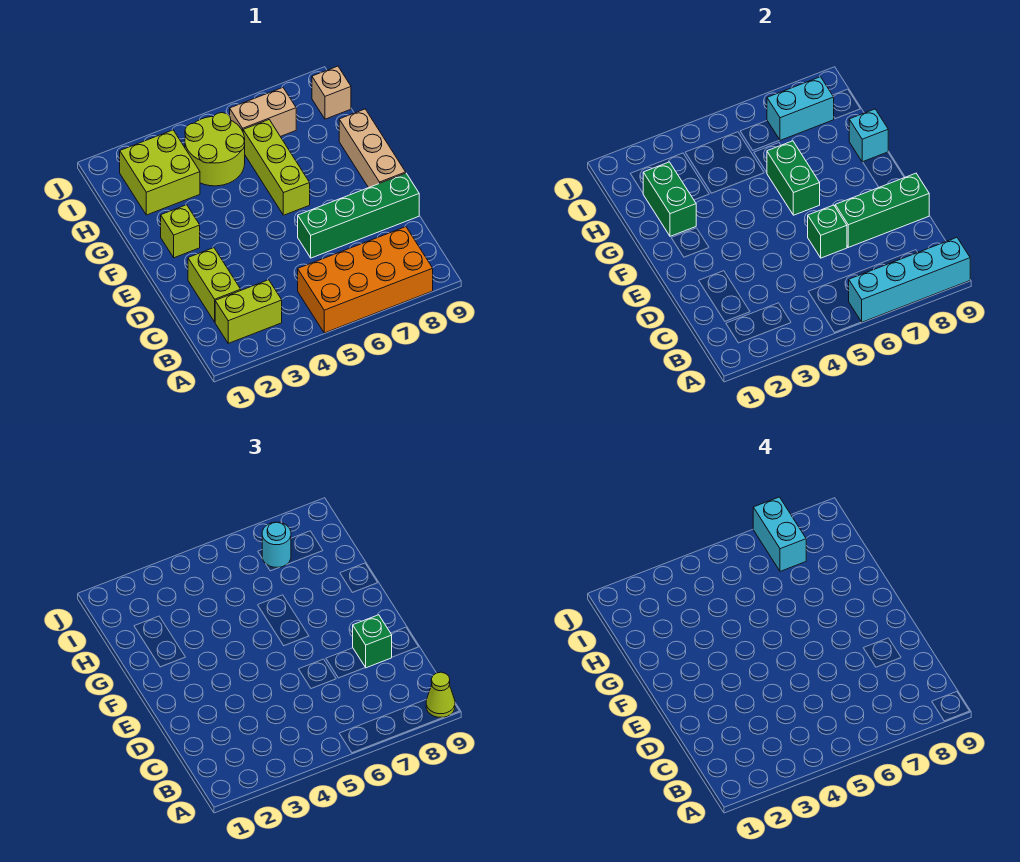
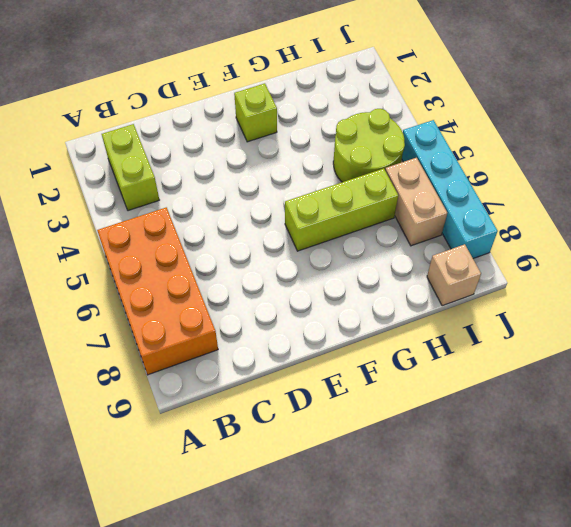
cyan brick J5:J8 level 1 -> cyan brick A6:A9 level 2
none -> lime brick C2:D2 level 1
none -> green brick D6:D9 level 1
none -> tan brick E9:G9 level 1

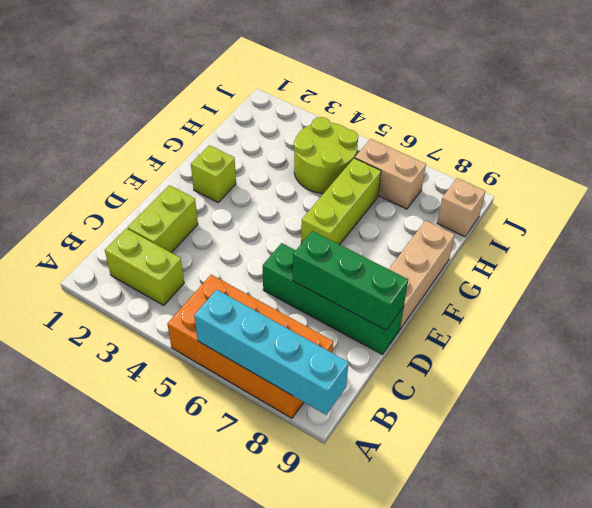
none -> lime brick H2:I3 level 1
none -> green brick D6 level 2
none -> green brick F6:G6 level 2

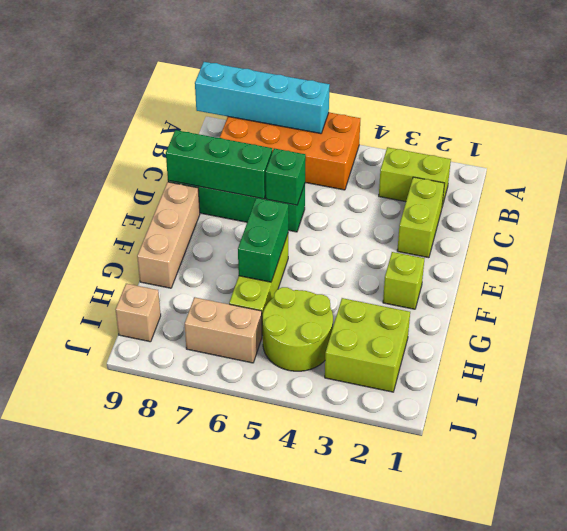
none -> green brick G2:H2 level 2
none -> cyan brick G9 level 2
none -> cyan brick I7:I8 level 2

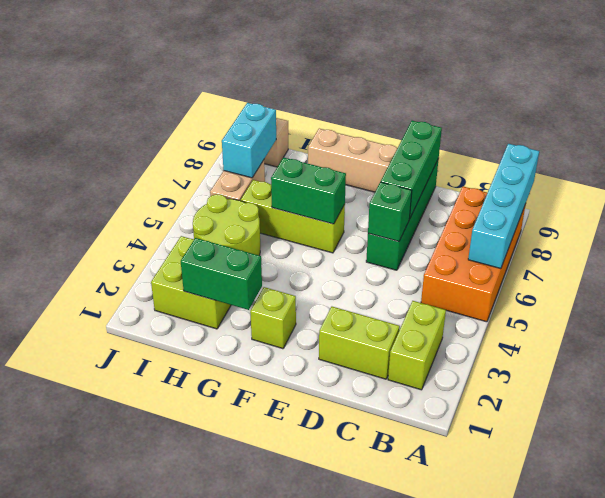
none -> cyan brick G9 level 2
none -> lime cone A9 level 3
none -> green brick D8 level 3

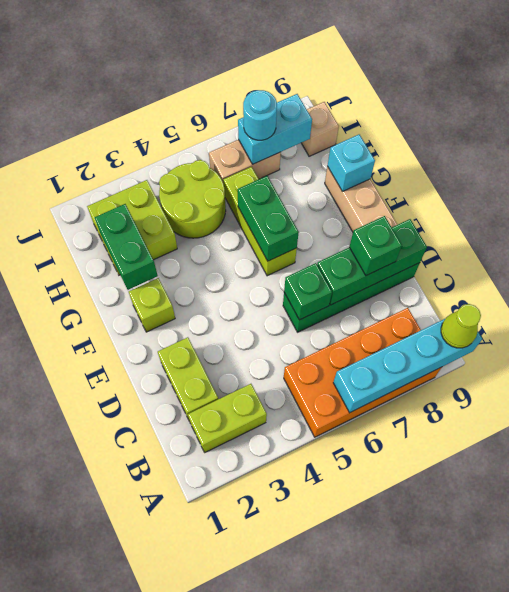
none -> cyan brick I7:J7 level 4

